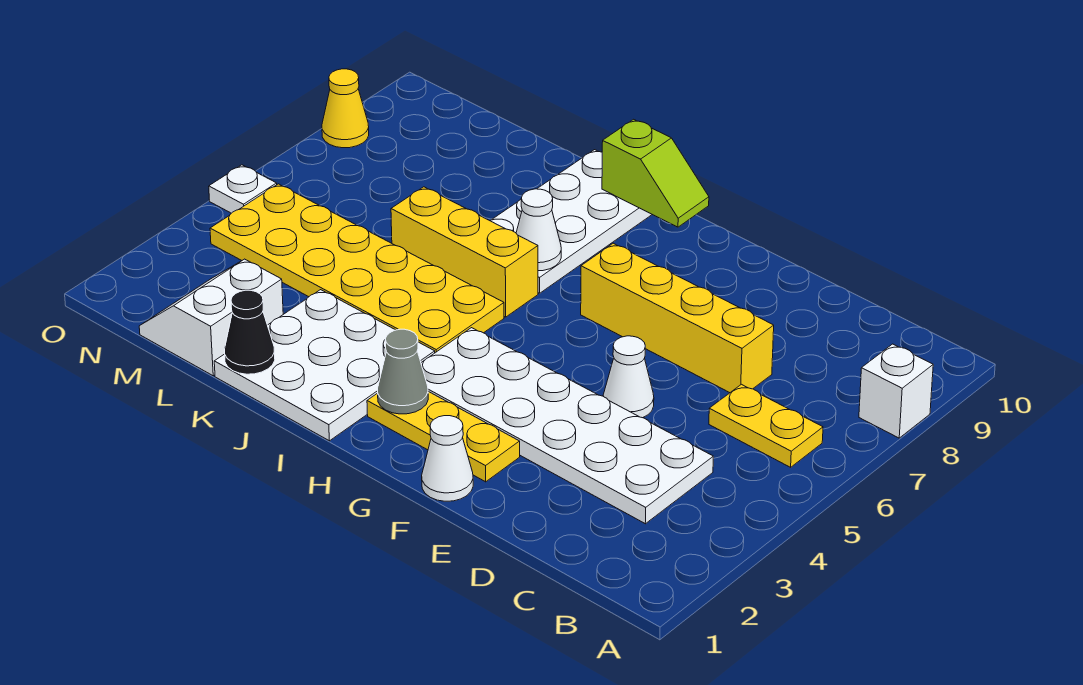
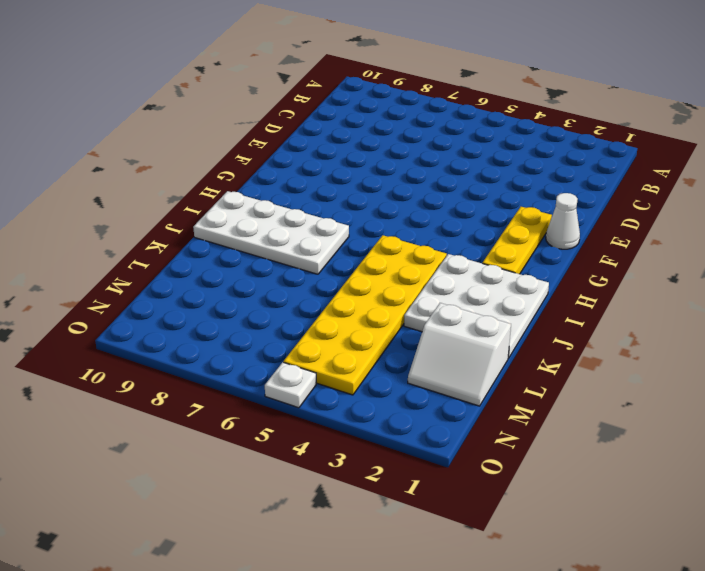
none -> white brick A8 level 1
none -> yellow plate B6:C6 level 1
none -> white plate C3:H4 level 1

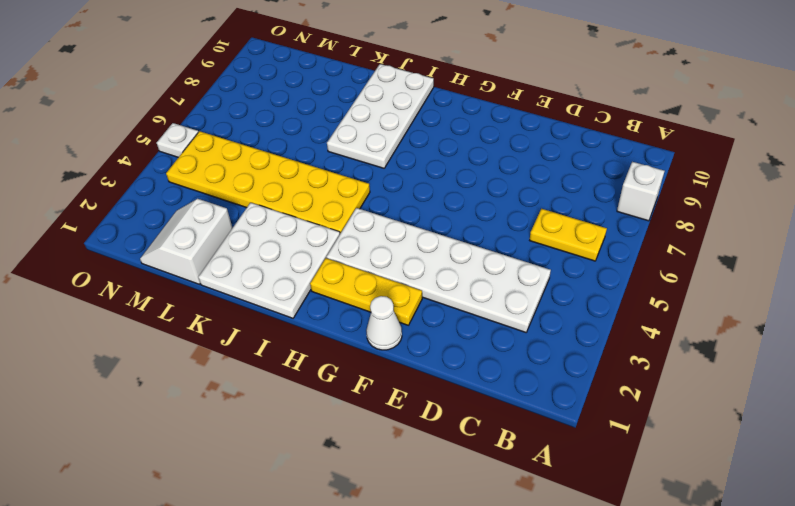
none -> yellow brick D7:G7 level 1
none -> white cone E5 level 1
none -> yellow brick I6:K6 level 1

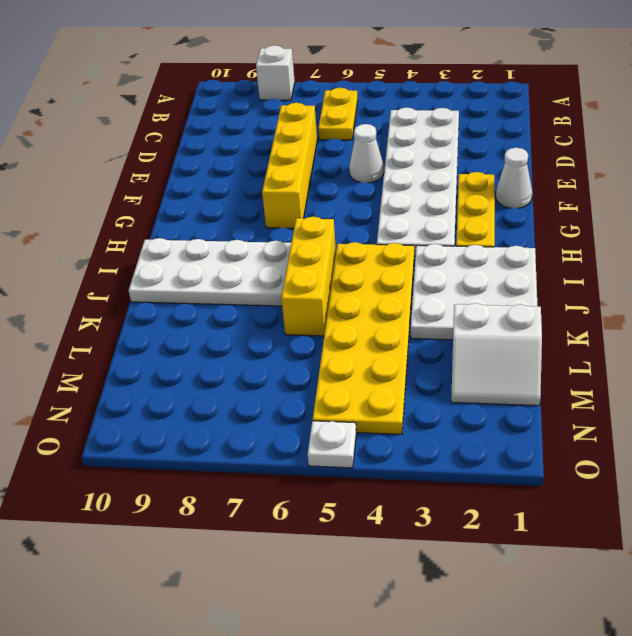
none -> yellow cone O8 level 1
none -> grey cone H2 level 2
none -> lime slope H10:I10 level 2 top I

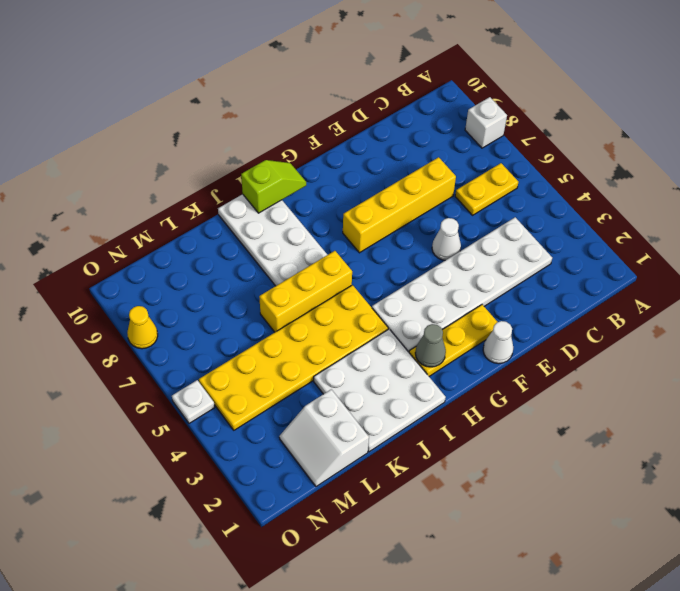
none -> white cone I7 level 2
none -> black cone K1 level 2

